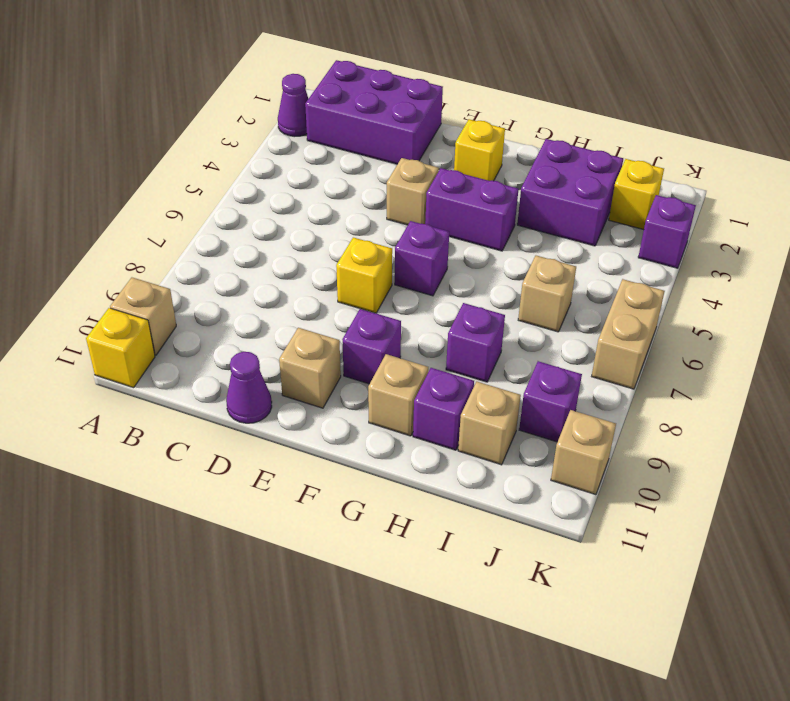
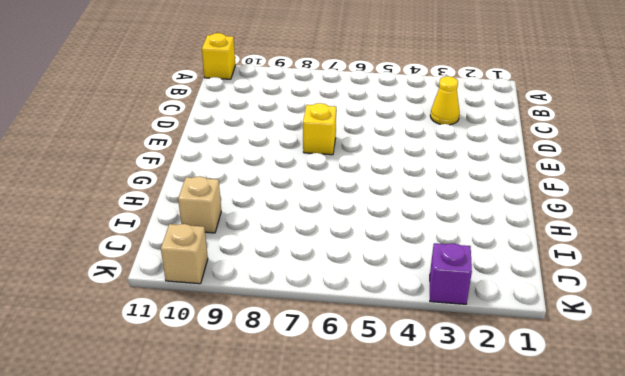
yellow cone C3 level 1 -> none
none -> purple cone A2 level 1
none -> tan brick A10 level 1
none -> purple brick B1:D2 level 1

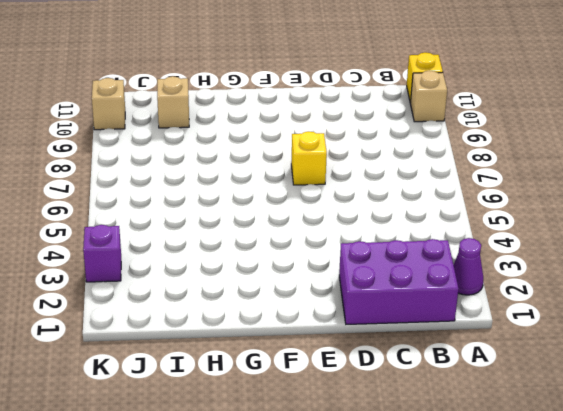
none -> purple cone D11 level 1
none -> tan brick E4 level 1
none -> tan brick E10 level 1

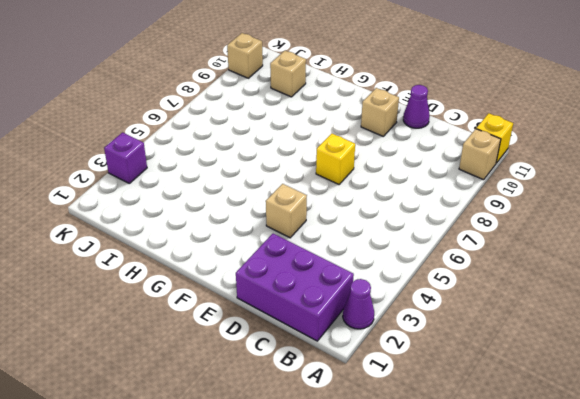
none -> yellow brick F2 level 1
none -> purple brick F4:G4 level 1
none -> purple brick F6 level 1

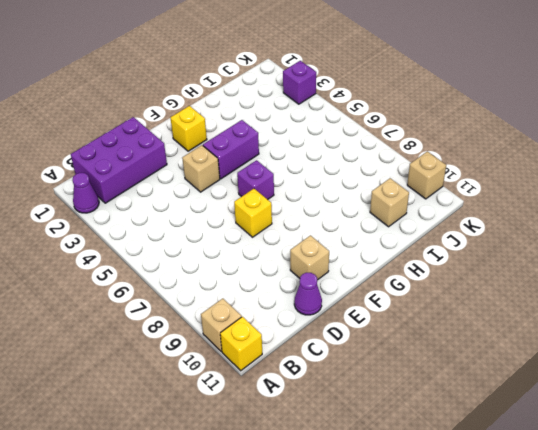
none -> purple brick F9 level 1
none -> tan brick G10 level 1
none -> purple brick H2:I3 level 1

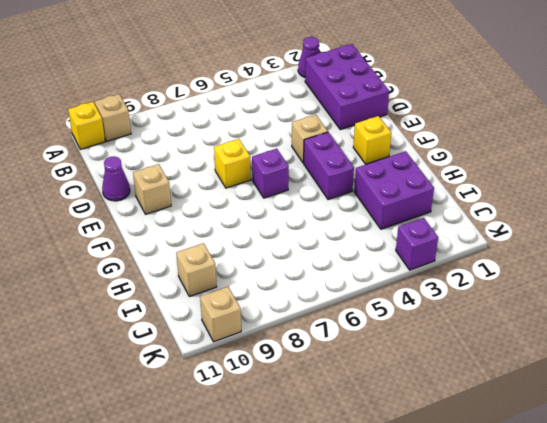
none -> purple brick F9 level 1
none -> tan brick G10 level 1
none -> purple brick H8 level 1

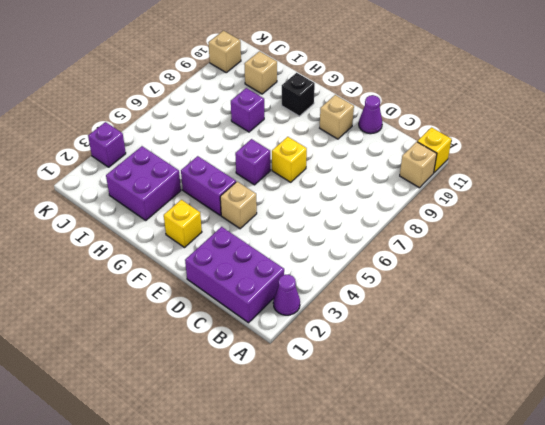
black brick G10 level 1 -> tan brick G10 level 1
none -> purple brick F9 level 1
none -> purple brick H10 level 1
none -> tan brick I6 level 1

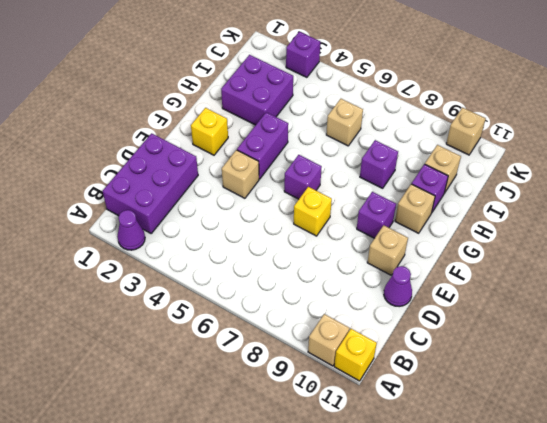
none -> yellow brick J2 level 1
none -> purple brick J9 level 1
none -> tan brick K6:K7 level 1

